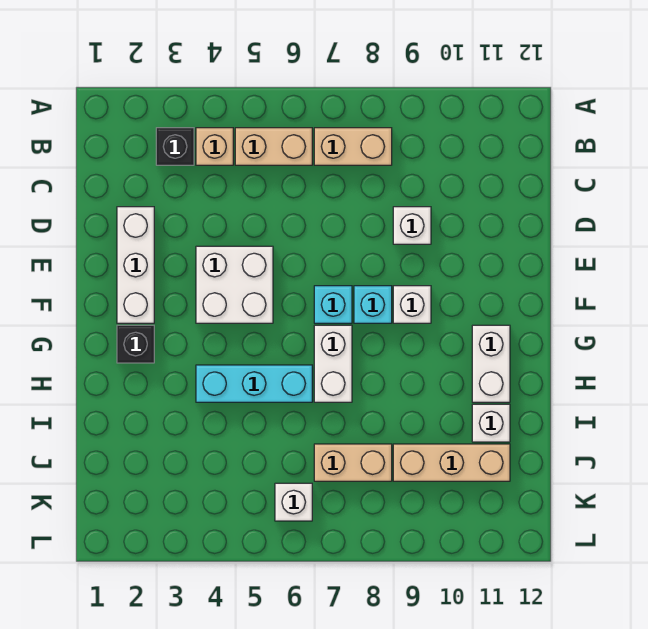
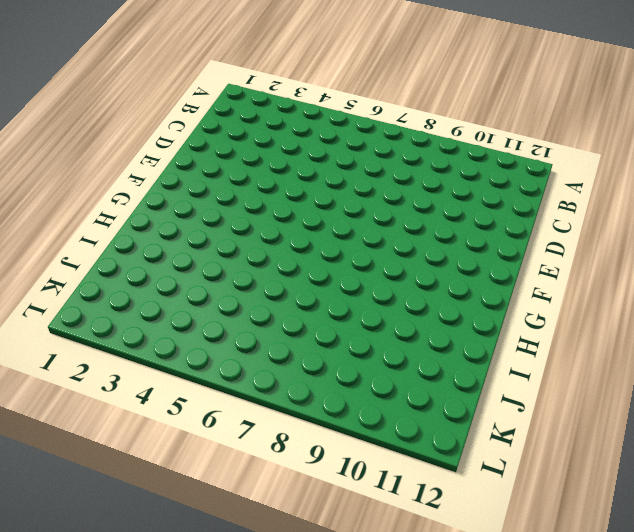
none -> black brick B3 level 1
none -> tan brick B4 level 1
none -> tan brick B5:B6 level 1

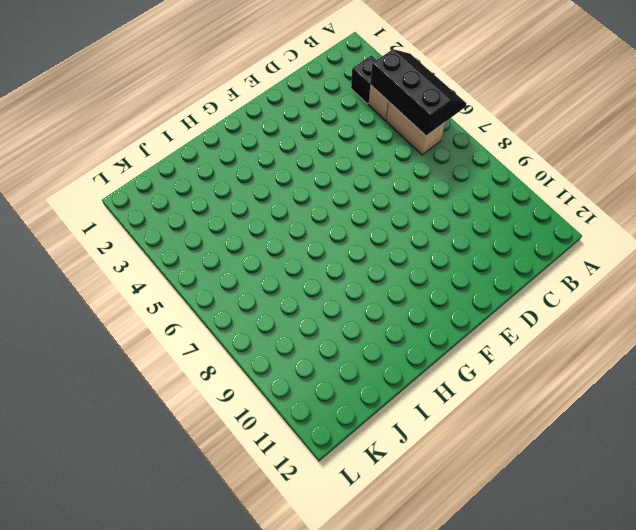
black slope A4:B6 level 2 top B -> none
none -> tan brick B7:B8 level 1
none -> white brick D2:F2 level 1
none -> white brick D9 level 1

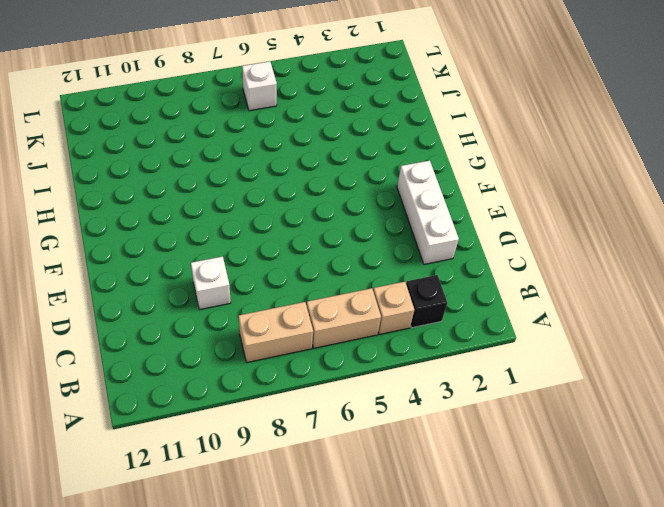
none -> white brick E4:F5 level 1
none -> cyan brick F7 level 1
none -> cyan brick F8 level 1

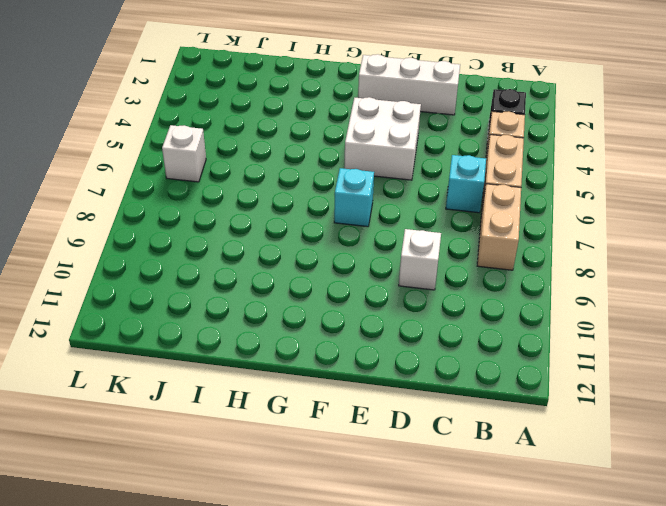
cyan brick C6 level 1 -> cyan brick F8 level 1
none -> white brick F9 level 1
none -> black brick G2 level 1
none -> white brick G7:H7 level 1

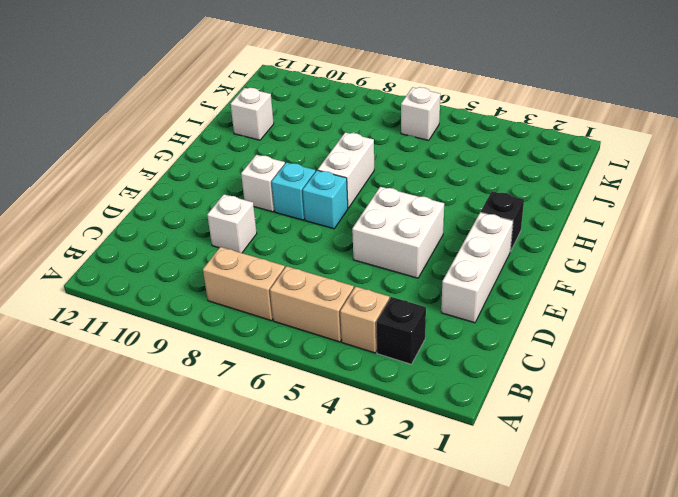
none -> white brick G11:H11 level 1
none -> cyan brick H4:H6 level 1
none -> tan brick J7:J8 level 1

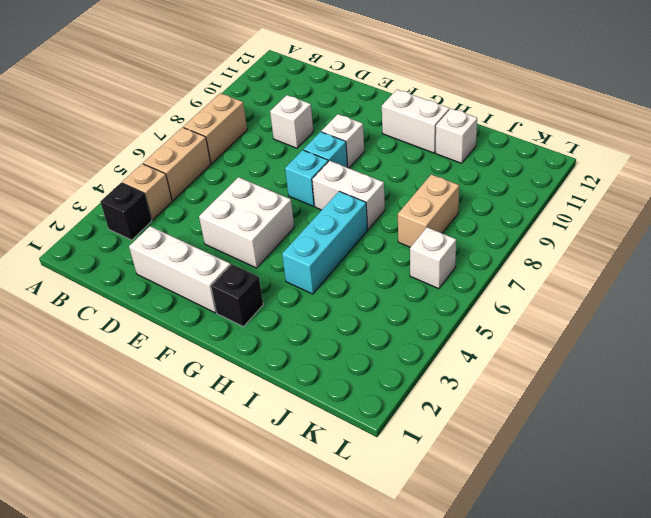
none -> tan brick J9:J11 level 1

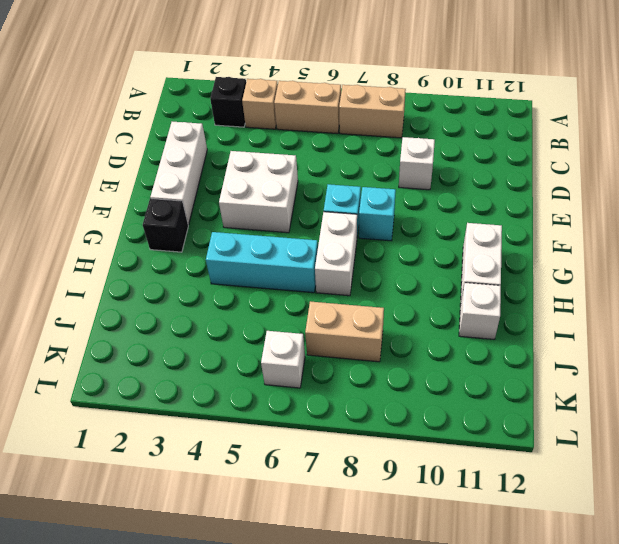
none -> white brick F9 level 1
none -> tan brick J9:J11 level 1

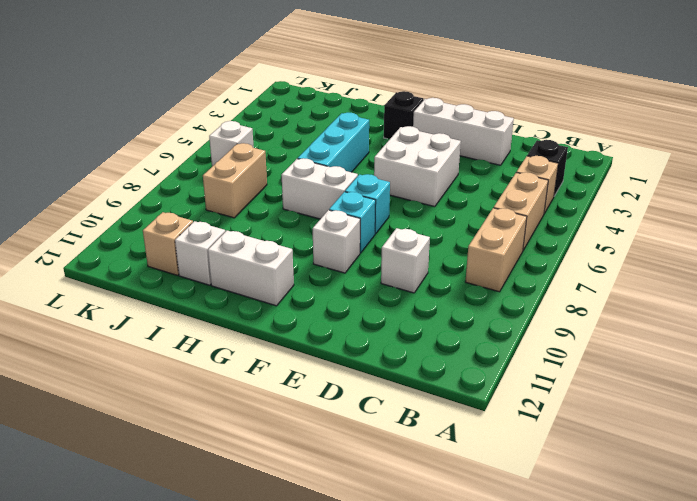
tan brick J11 level 1 -> tan brick J9:J11 level 1

